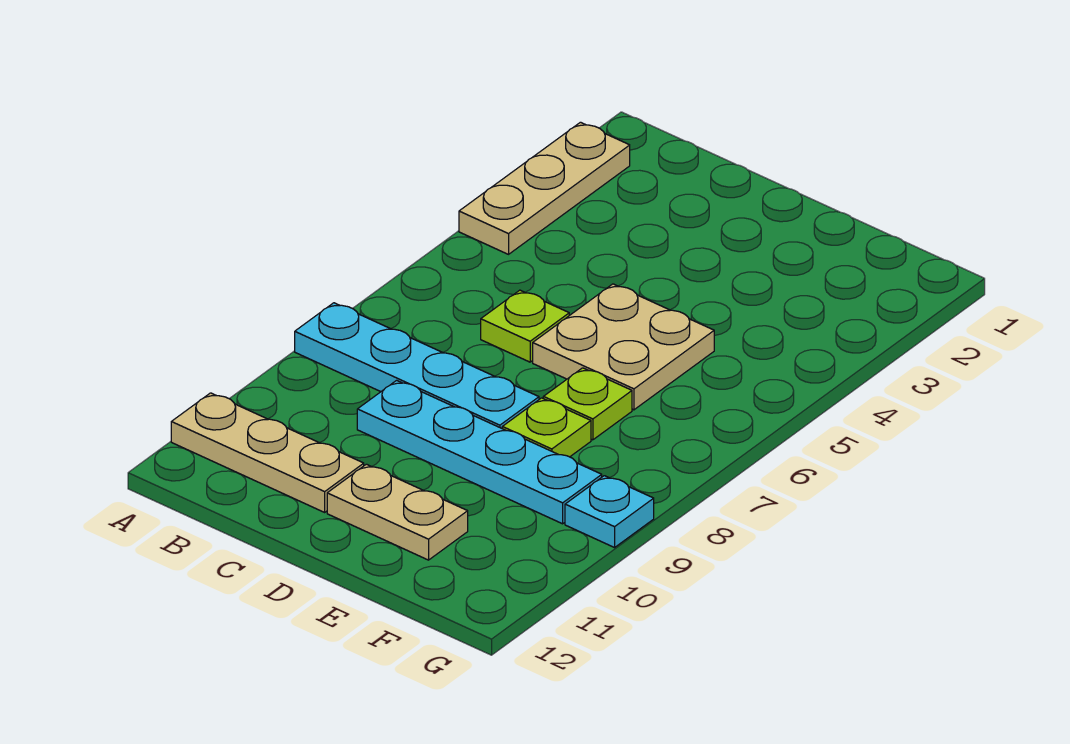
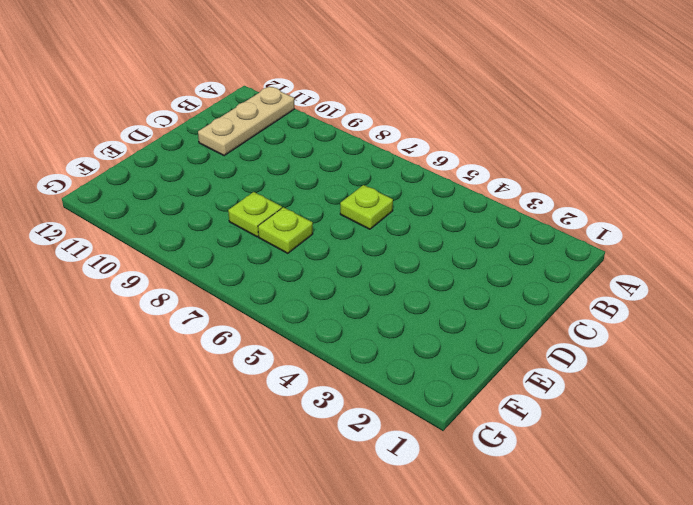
none -> tan plate A2:A4 level 1
none -> cyan plate A8:D8 level 1

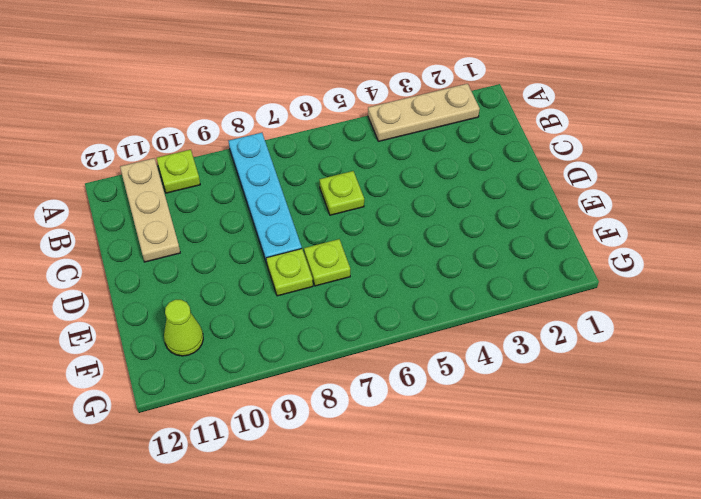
lime plate A10 level 1 -> none
lime cone F11 level 1 -> none
none -> cyan plate C9:F9 level 1
none -> tan plate D5:E6 level 1

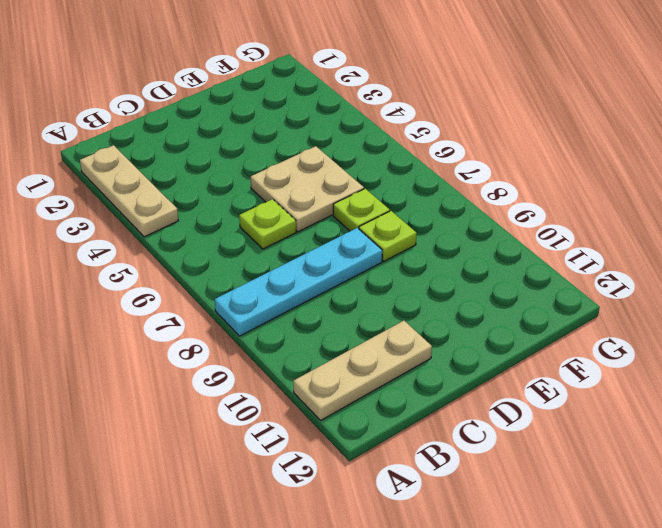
none -> cyan plate C9:F9 level 1
none -> tan plate D11:E11 level 1

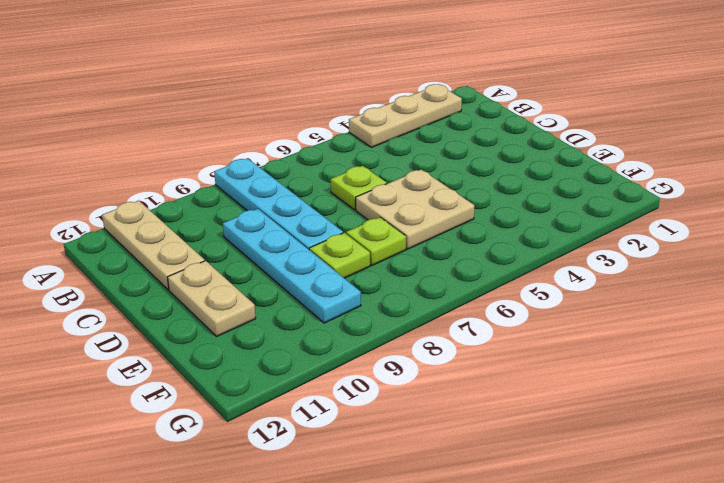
none -> cyan plate G9 level 1

